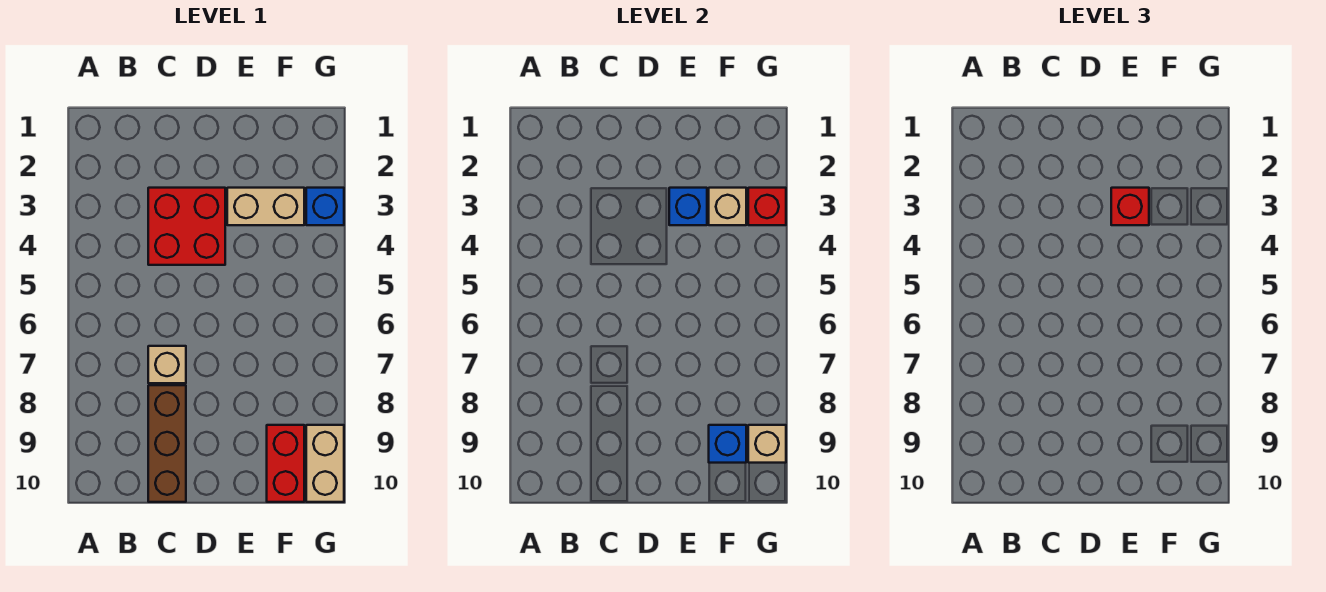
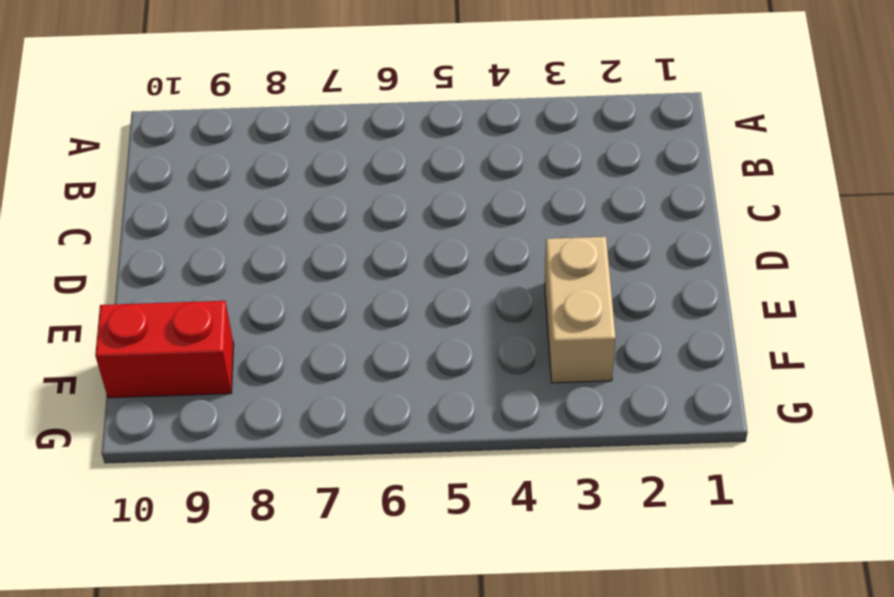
none -> red brick C3:D4 level 1
none -> tan brick C7 level 1
none -> brown brick C8:C10 level 1

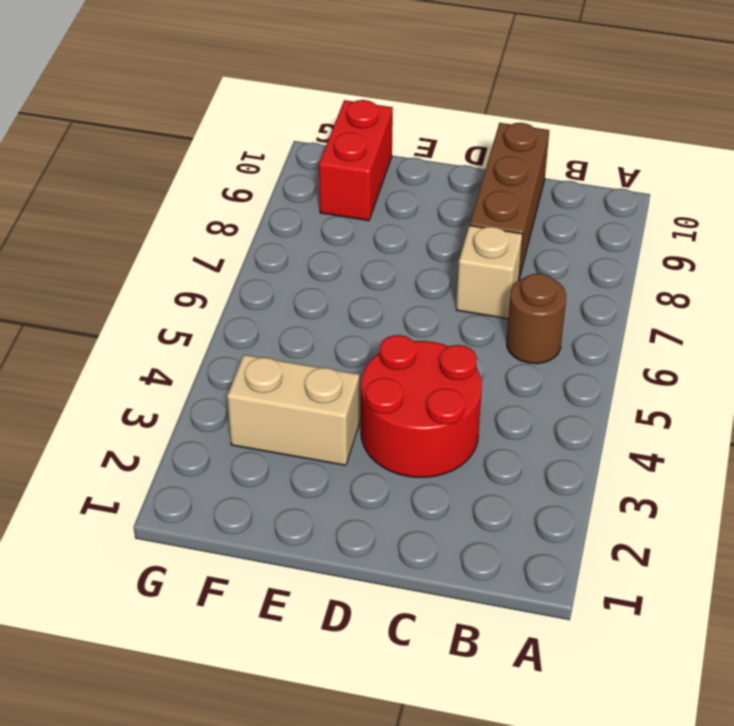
brown round brick B6 level 1 -> none
red round brick C3:D4 level 1 -> red brick C3:D4 level 1
none -> blue brick G3 level 1
none -> tan brick G9:G10 level 1
none -> blue brick E3 level 2

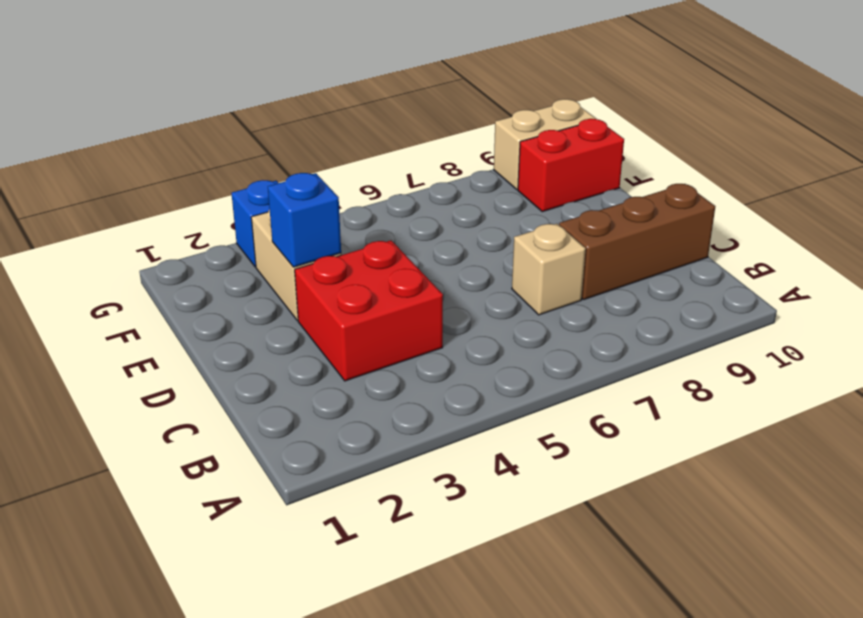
none -> tan brick F3 level 2
none -> blue brick F9 level 2
none -> red brick G3 level 2

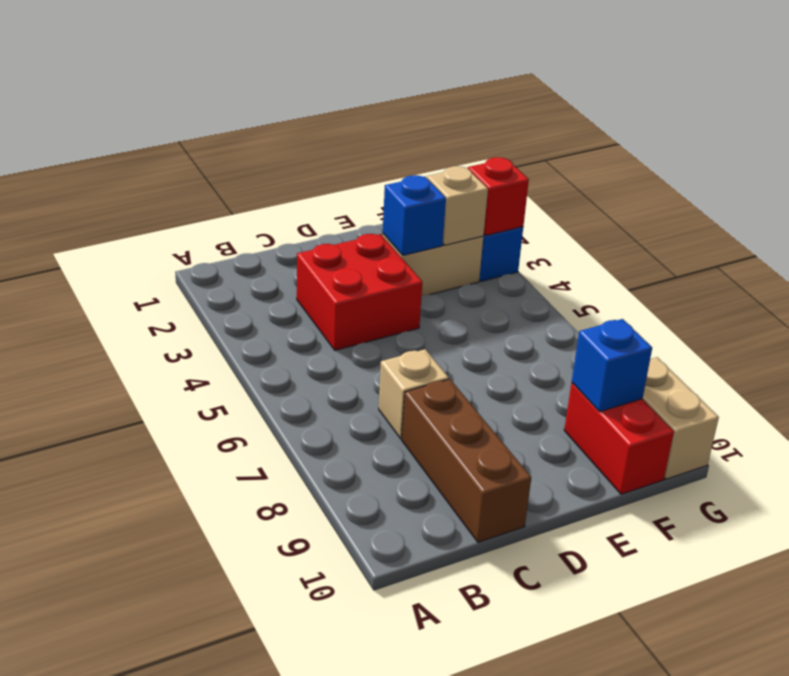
none -> tan brick G9 level 2
none -> red brick E3 level 3

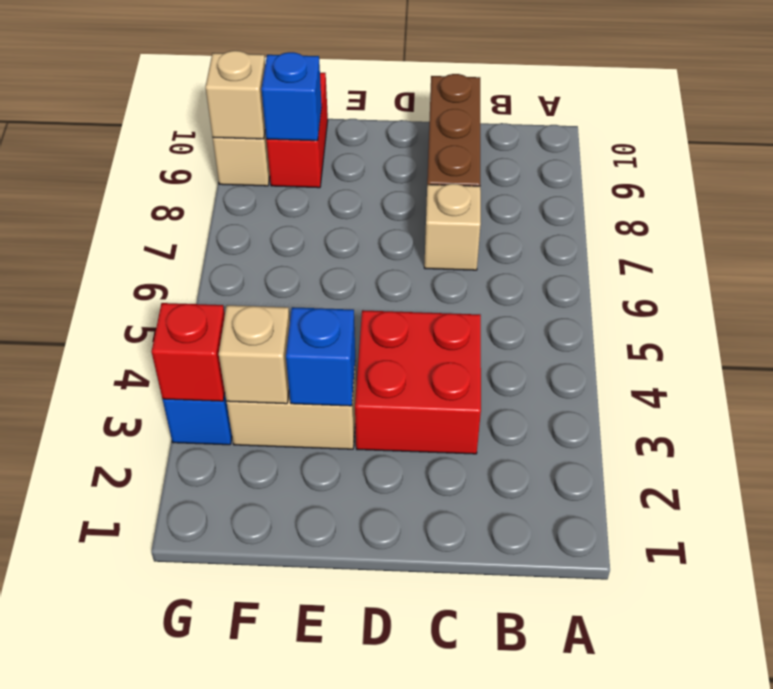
none -> red brick E3 level 3

